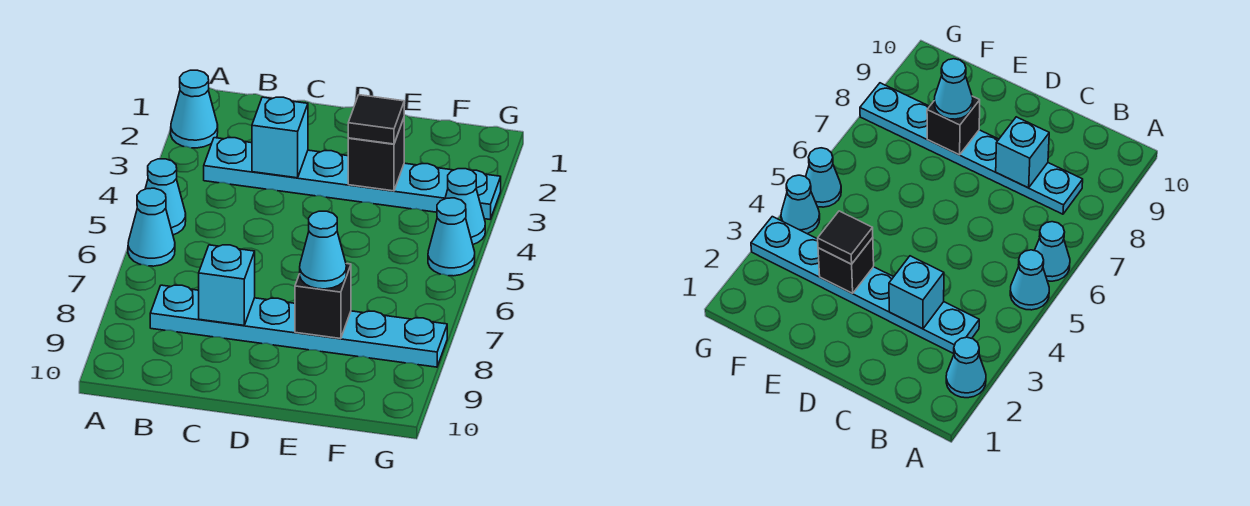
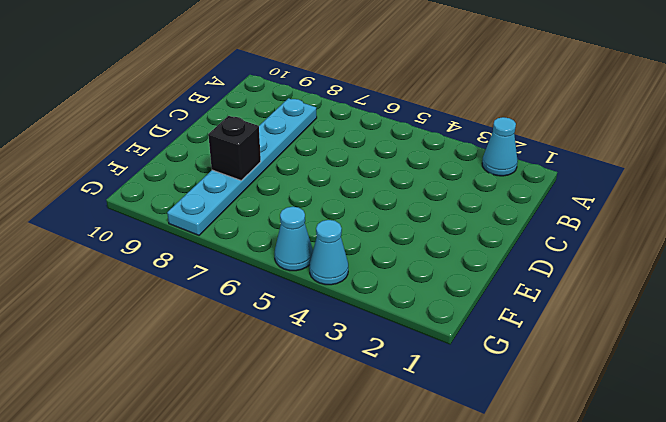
none -> cyan cone A5 level 1
none -> cyan cone A6 level 1
none -> cyan plate B3:G3 level 1

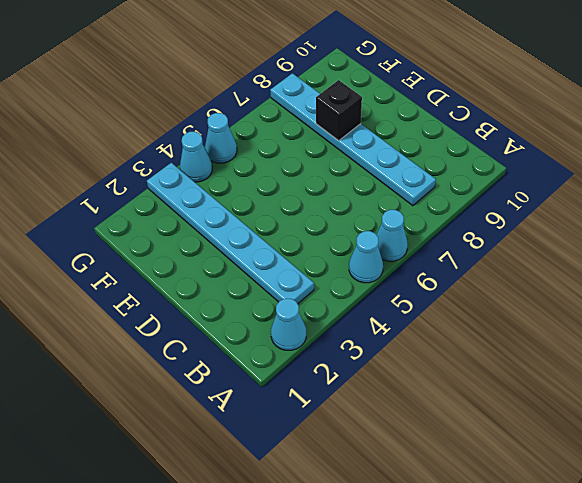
none -> cyan brick C3 level 2
none -> cyan brick C8 level 2
none -> black brick E3 level 2

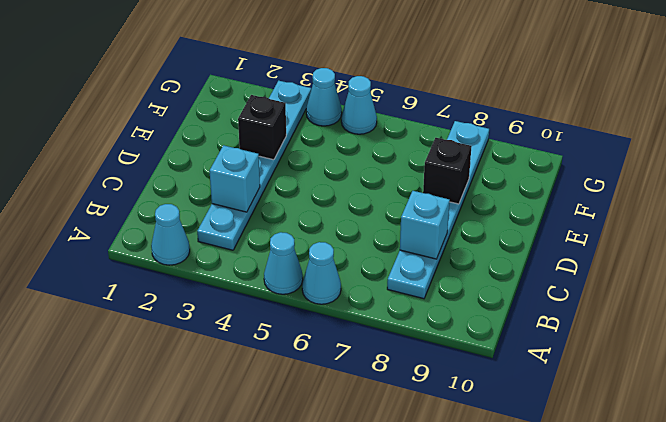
none -> black tile E3 level 3
none -> cyan cone E8 level 3

